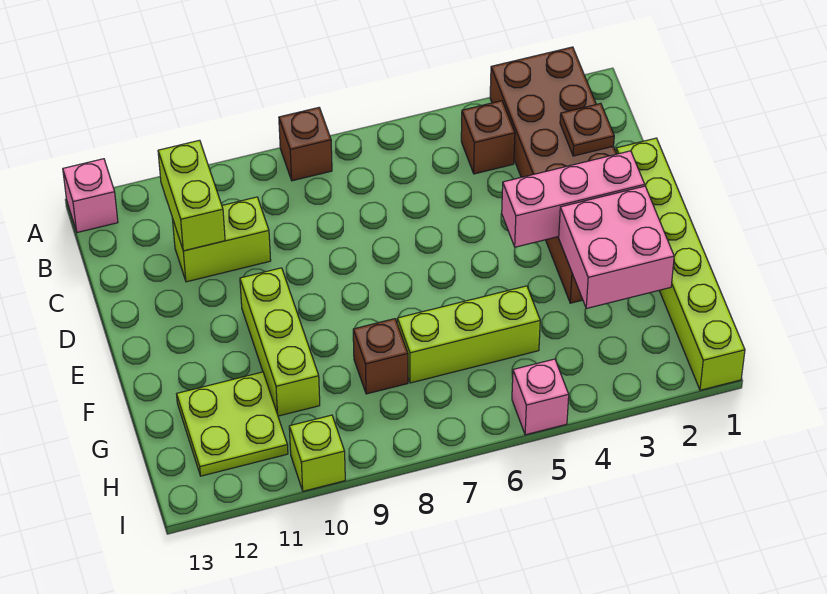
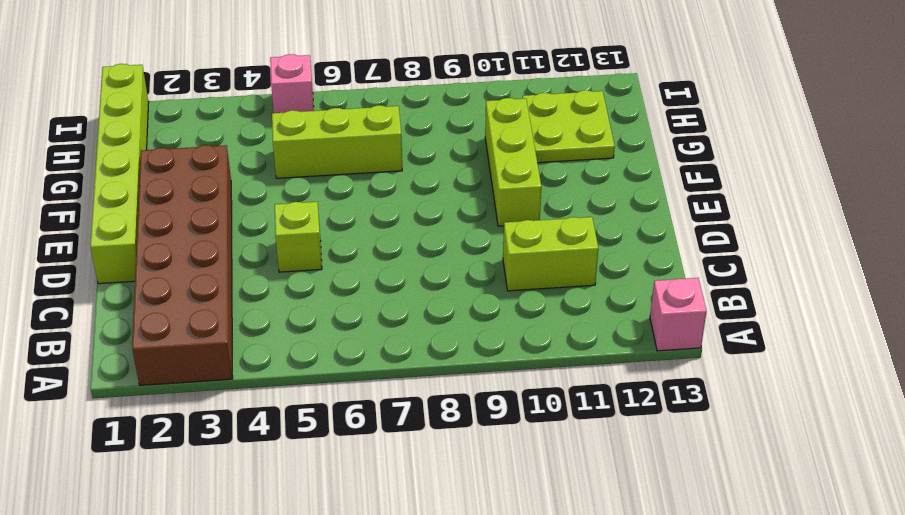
lime brick D5 level 1 -> lime brick I10 level 1
none -> brown brick A8 level 1
none -> brown brick B4 level 1
none -> brown brick G8 level 1

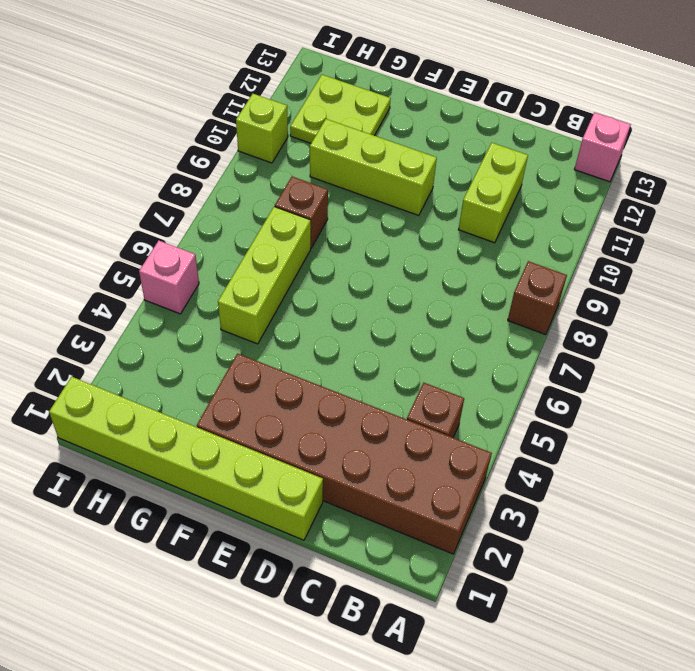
none -> lime brick B11:C11 level 2
none -> brown plate C2 level 2
none -> pink brick E2:E4 level 2

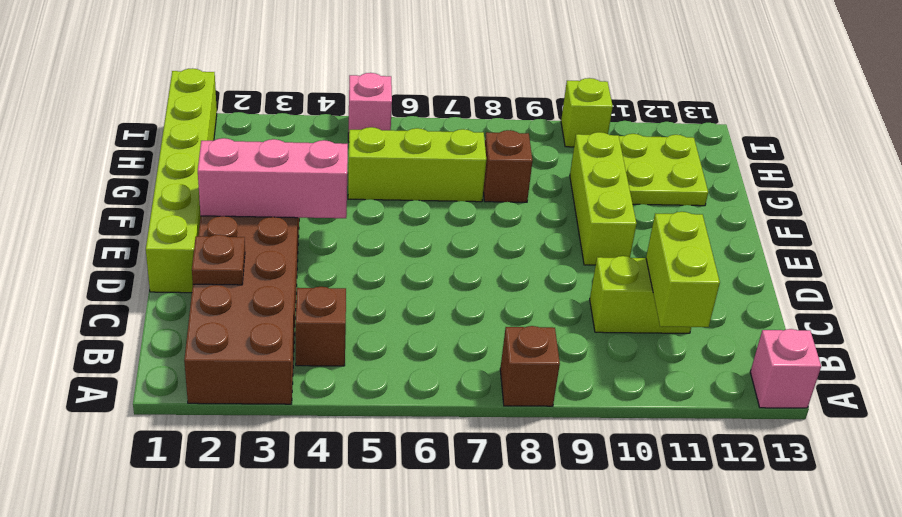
none -> pink brick F2:G3 level 2

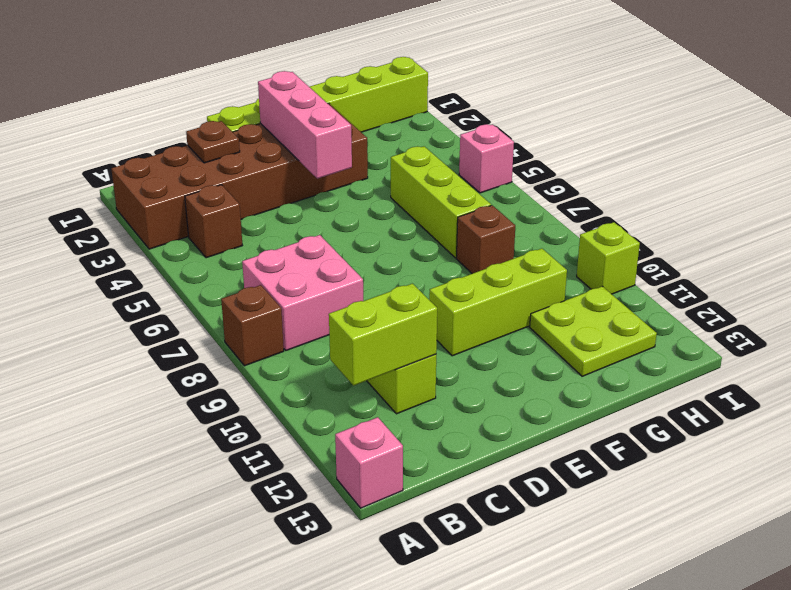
pink brick B7:C8 level 1 -> pink brick F2:G3 level 2

